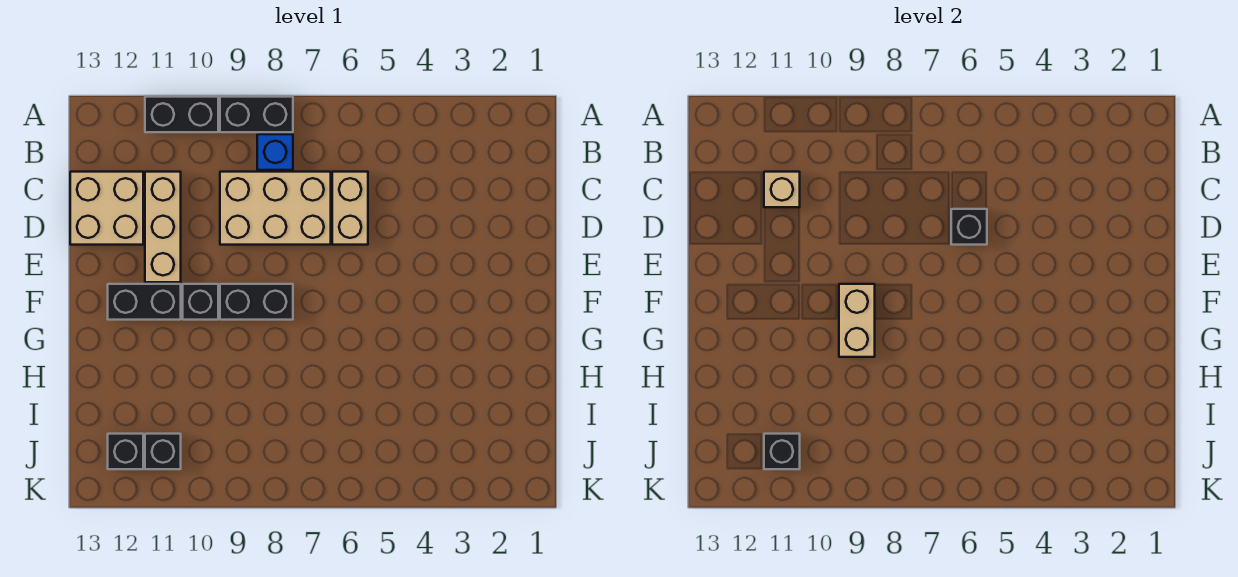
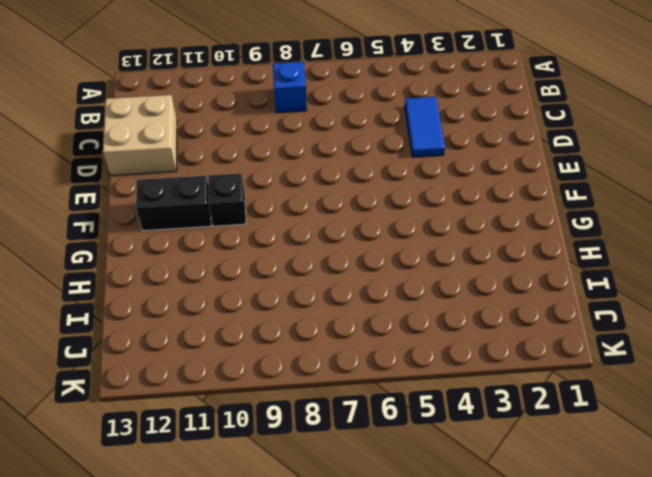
blue tile C4:D4 level 1 -> none
none -> black brick A8:A9 level 1
none -> black brick A10:A11 level 1
none -> tan brick C6:D6 level 1

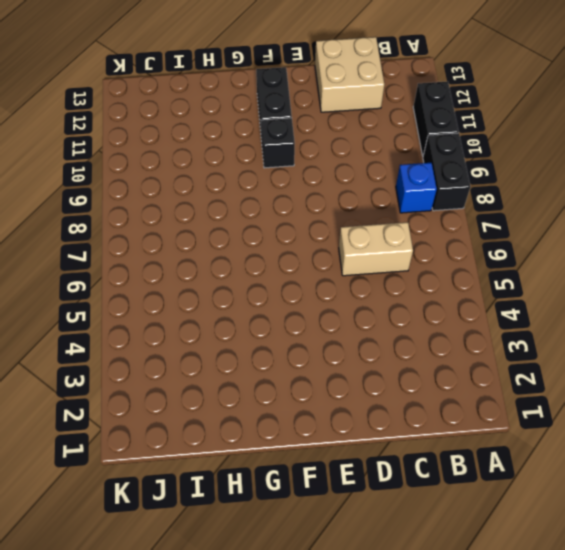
none -> tan brick C7:D9 level 1
none -> tan brick C11:E11 level 1
none -> black brick F8:F9 level 1

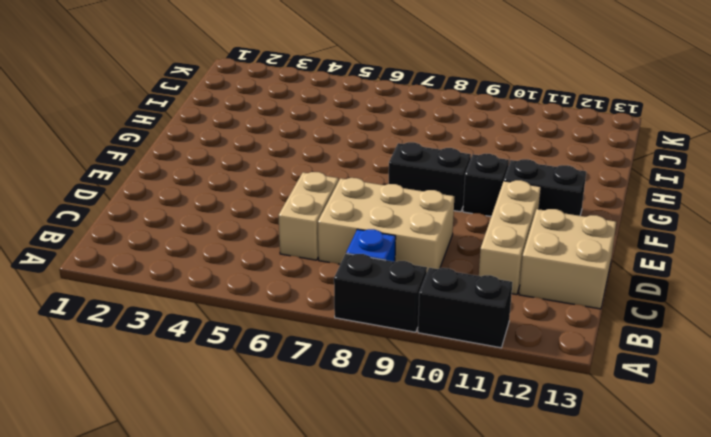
none -> black brick J11 level 1
none -> black brick J12 level 1
none -> tan brick C11 level 2

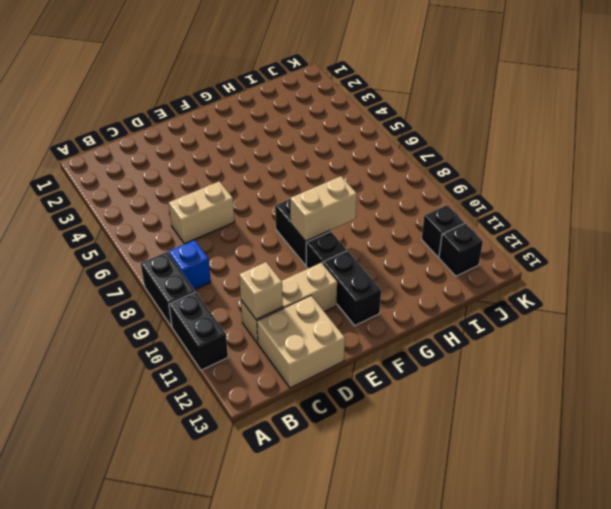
none -> tan brick C7:D9 level 1
none -> black brick D6 level 2
none -> black brick J11 level 2

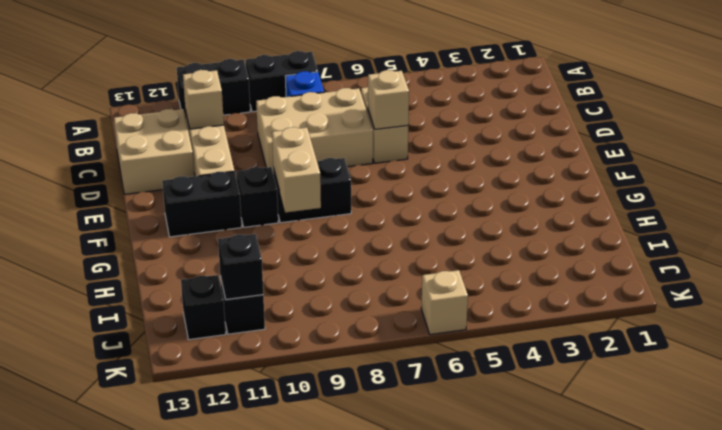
tan brick D6 level 2 -> black brick D6 level 2
tan brick K6 level 1 -> none

